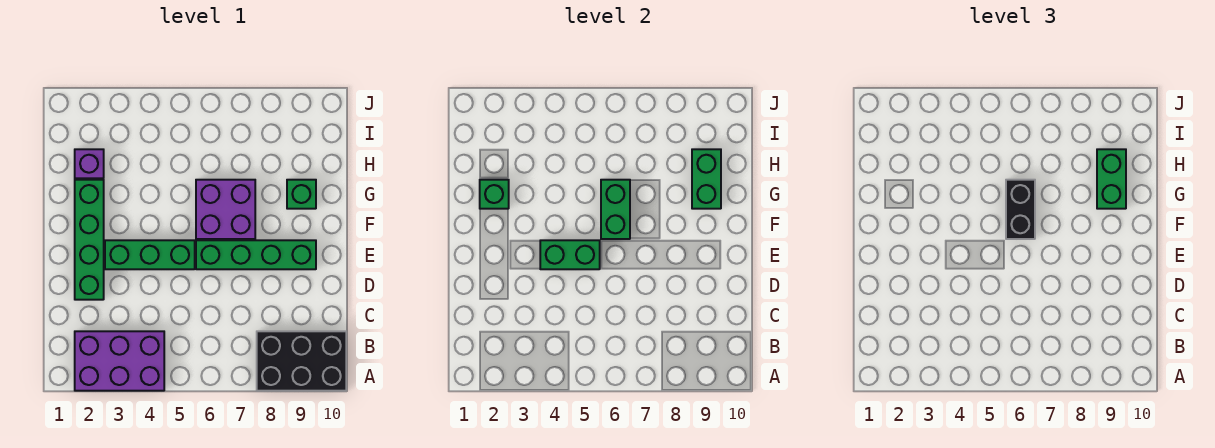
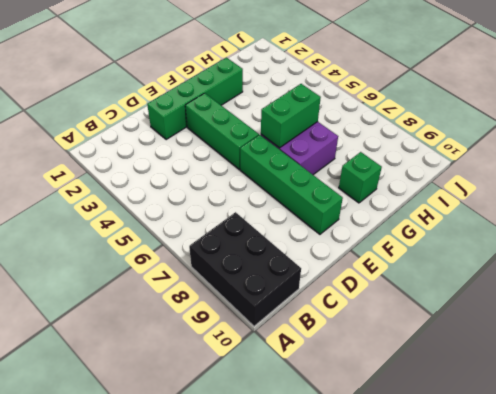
none -> purple brick A2:B4 level 1
none -> purple brick H2 level 1
none -> green brick E4:E5 level 2

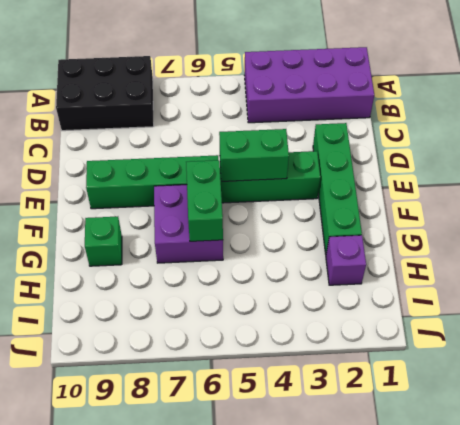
purple brick A1:B4 level 1 -> purple brick A2:B4 level 1
none -> green brick G2 level 2
none -> green brick G9:H9 level 2
none -> black brick F6:G6 level 3

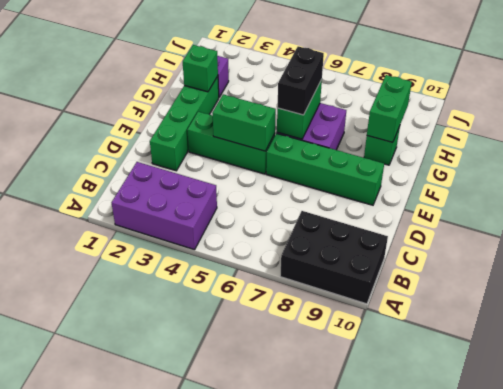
none -> green brick G9:H9 level 3

